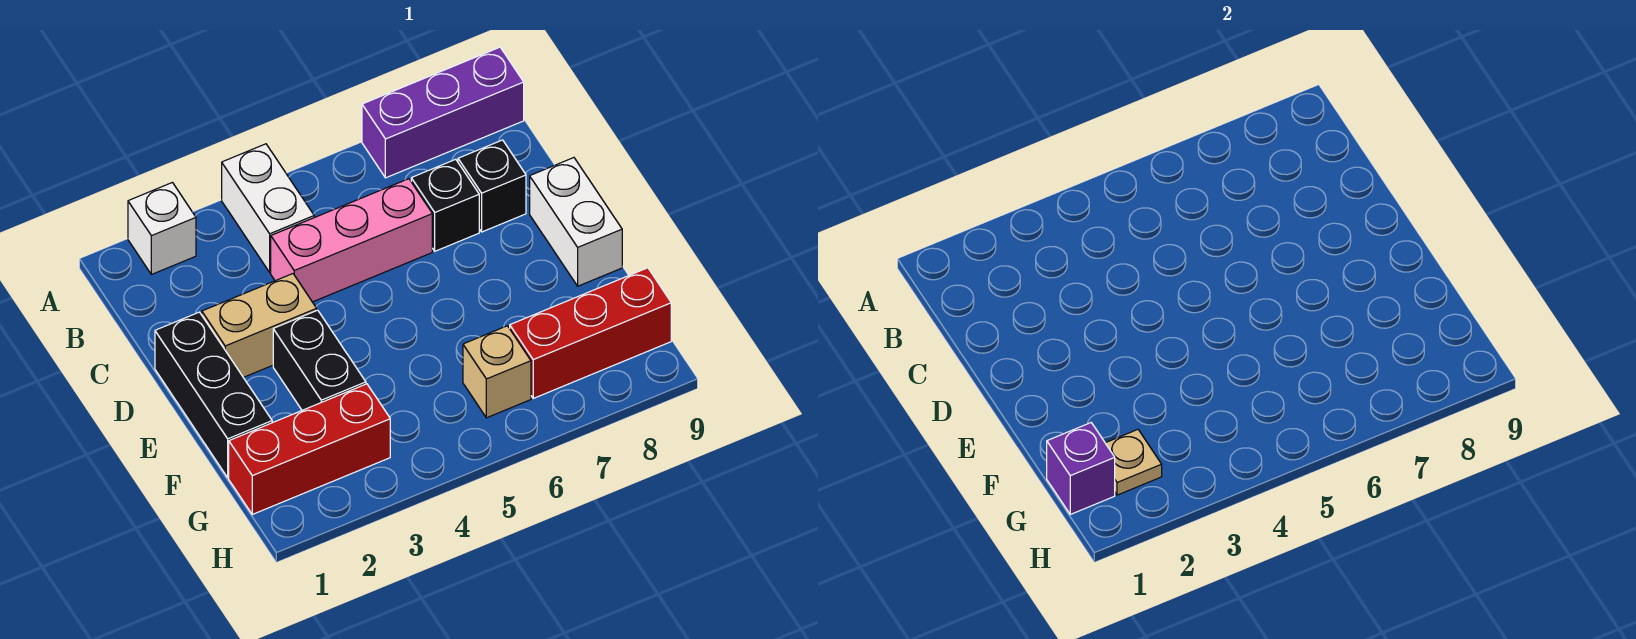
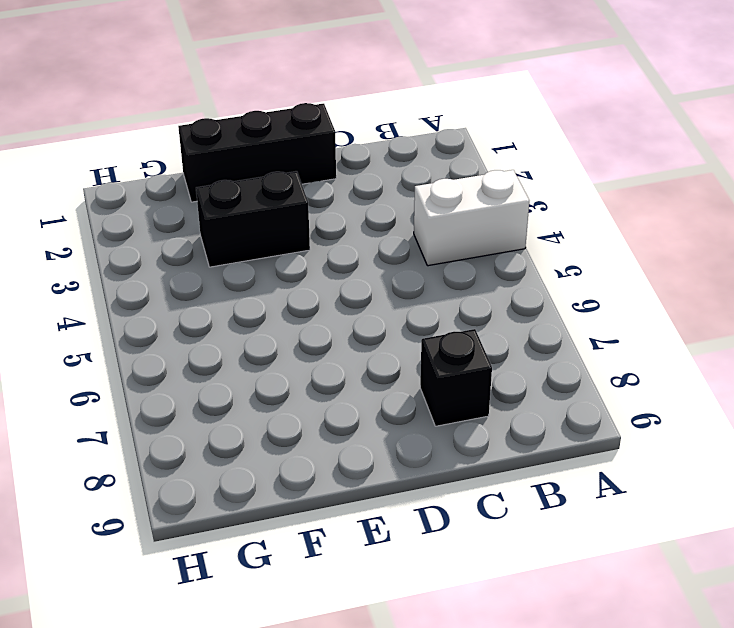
none -> white brick A2 level 1
none -> purple brick A7:A9 level 1
none -> pink brick C4:C6 level 1

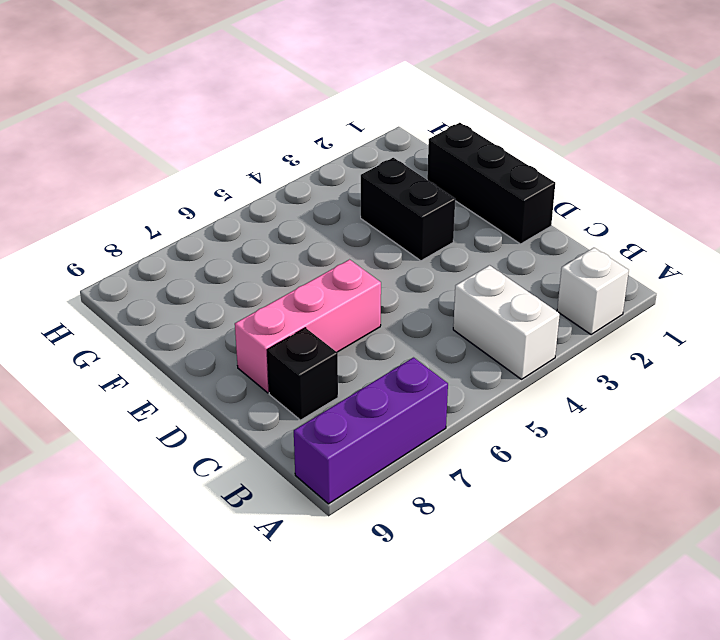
pink brick D6:D8 level 1 -> pink brick C4:C6 level 1
none -> black brick C7 level 1
none -> tan brick D2:D3 level 1
none -> white brick D9:E9 level 1

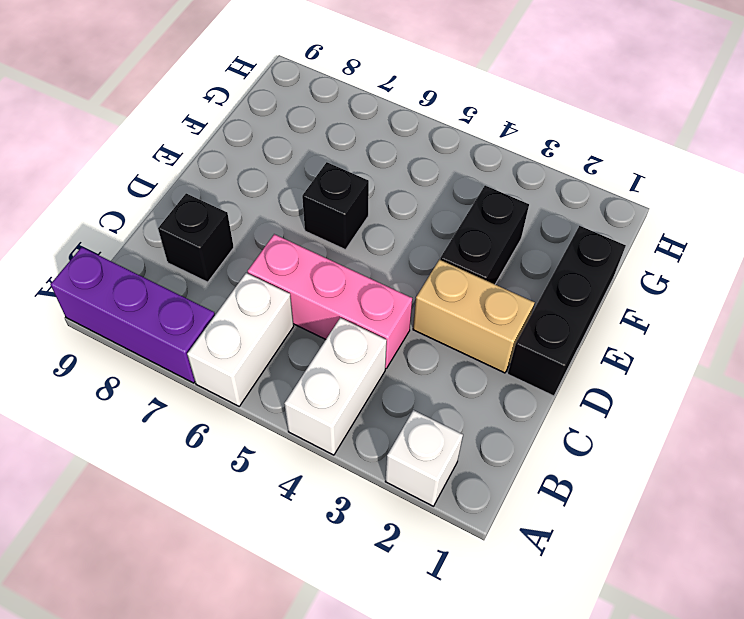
white brick A6:B6 level 1 -> white brick D9:E9 level 1
black brick E6 level 1 -> black brick C7 level 1
none -> red brick G1:G3 level 1
none -> tan brick G6 level 1
none -> red brick G7:G9 level 1

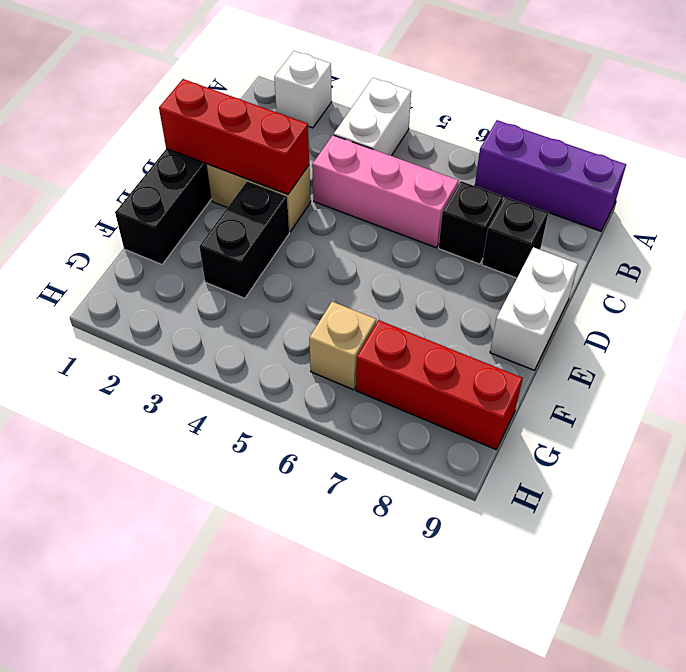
red brick D1:D3 level 2 -> red brick G1:G3 level 1
none -> purple brick G1 level 2
none -> tan plate G2 level 2

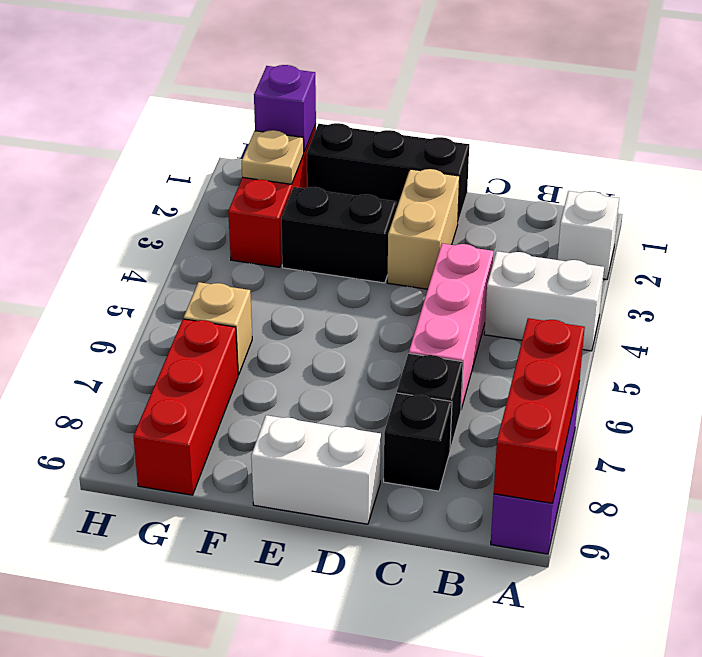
red brick A7:A9 level 2 -> none

